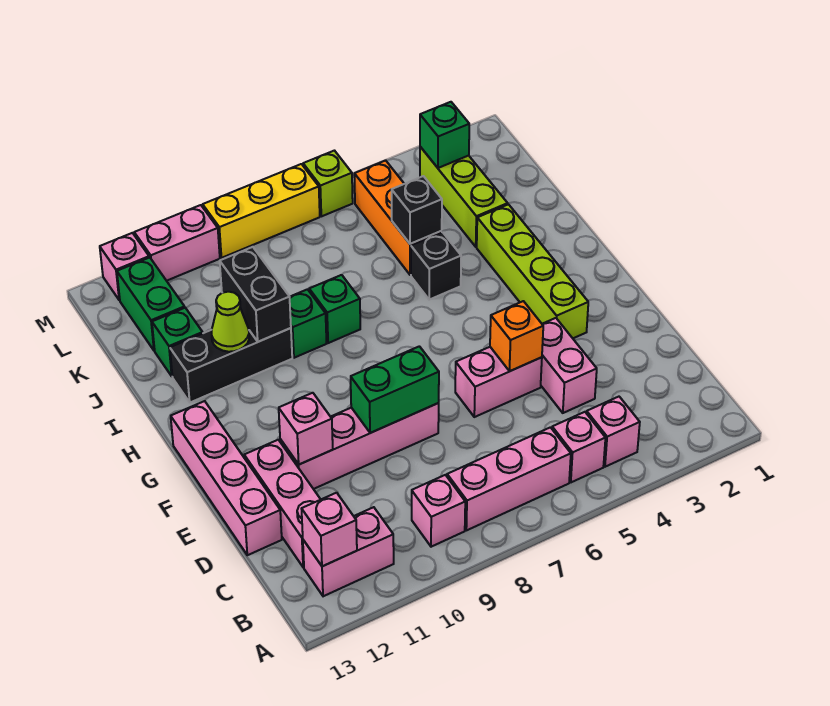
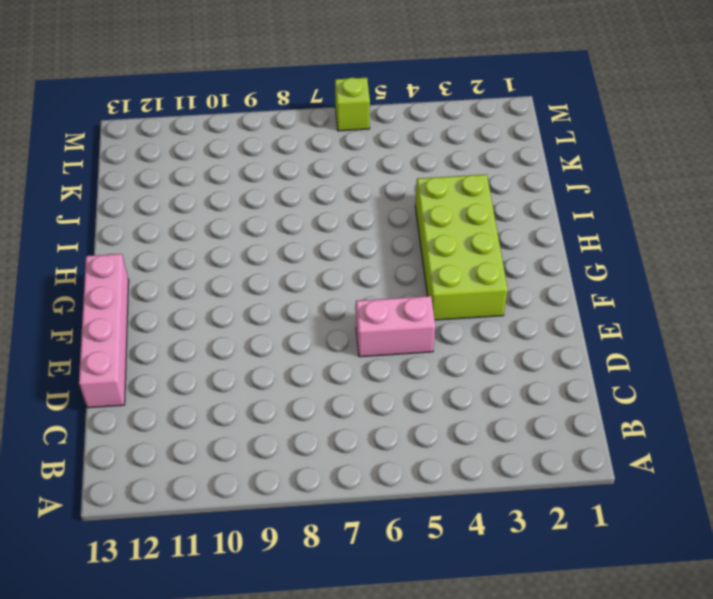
lime brick F3:I4 level 1 -> lime brick F3:I3 level 1
none -> pink brick B4 level 1
none -> pink brick B5 level 1
none -> pink brick B6:B8 level 1
none -> pink brick B9 level 1

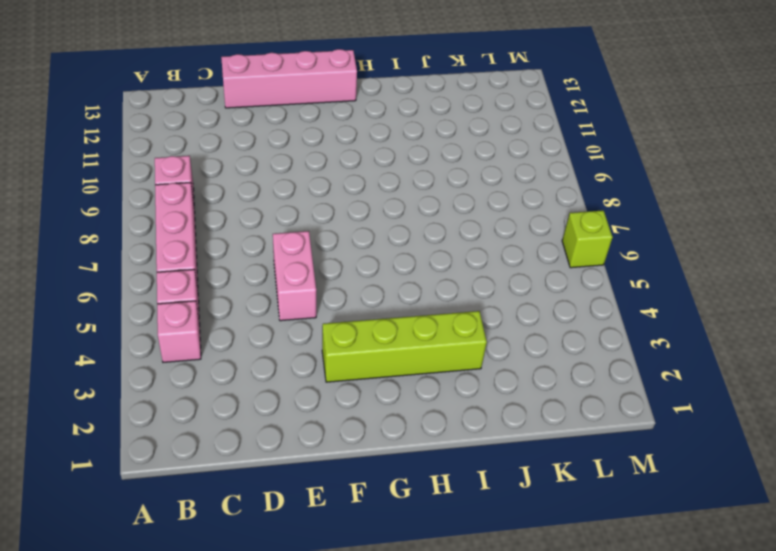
none -> pink brick B11:B12 level 1
none -> pink brick C12:E12 level 1
none -> pink brick D4:E4 level 1
none -> pink brick E8:E11 level 1

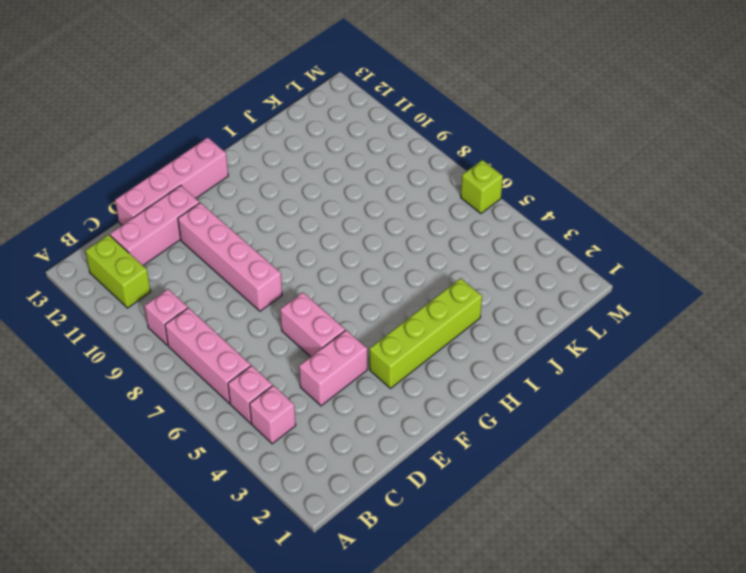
lime brick B11:B12 level 1 -> pink brick B11:B12 level 1
none -> black brick I5 level 1
none -> green brick I8 level 1
none -> green brick I9 level 1
none -> black brick I10:I12 level 1

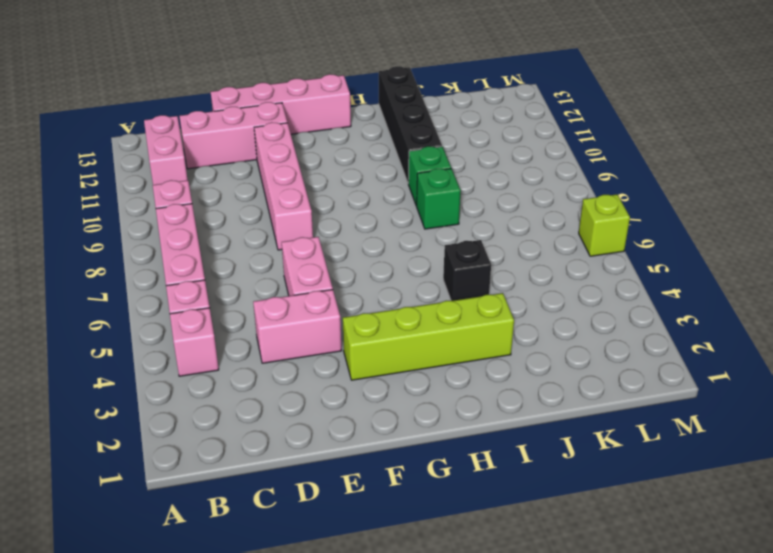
black brick I10:I13 level 1 -> black brick I10:I12 level 1
none -> lime brick J3:L3 level 1
none -> orange brick J5:L5 level 1
none -> green brick J12 level 1
none -> green brick K12:L12 level 1

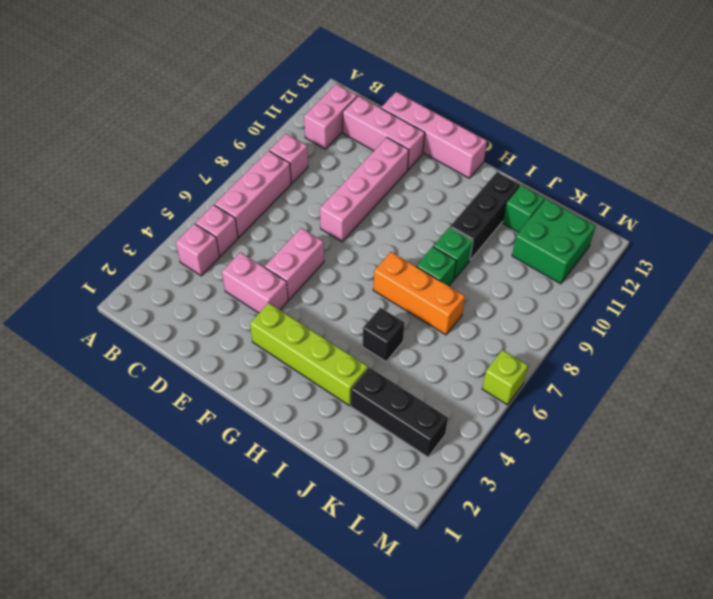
orange brick H7:J7 level 1 -> orange brick J5:L5 level 1
black brick J3:L3 level 1 -> lime brick J3:L3 level 1
green brick K11:L12 level 1 -> green brick K12:L12 level 1
none -> yellow brick M7:M9 level 1
none -> pink brick M10:M11 level 1
none -> pink brick M12 level 1
none -> pink brick B12 level 2

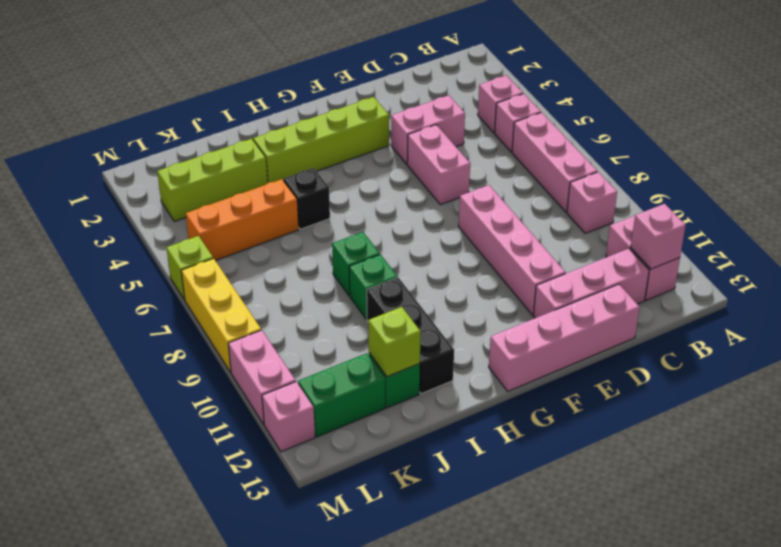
lime brick J12 level 2 -> none
none -> orange brick E5 level 2
none -> green brick E8:E9 level 2
none -> pink brick E11 level 2
none -> black brick I10:J10 level 2

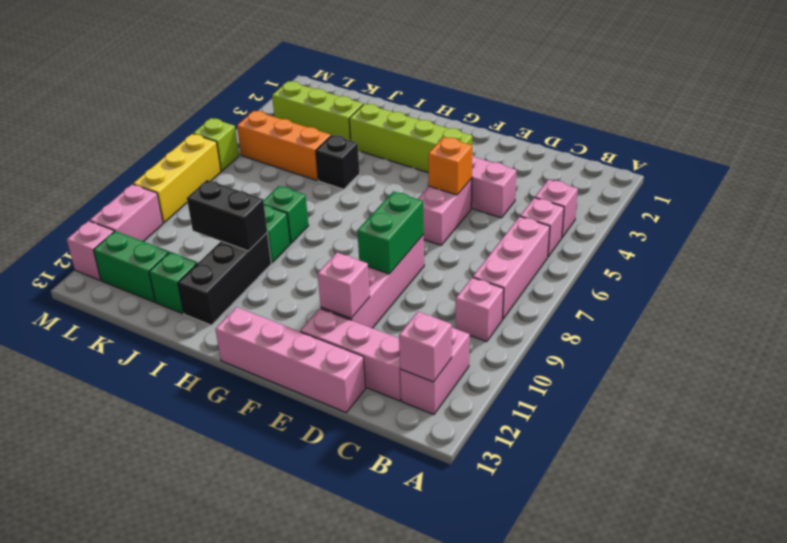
none -> lime cone I11 level 2
none -> black brick J5 level 2
none -> green brick L3 level 2

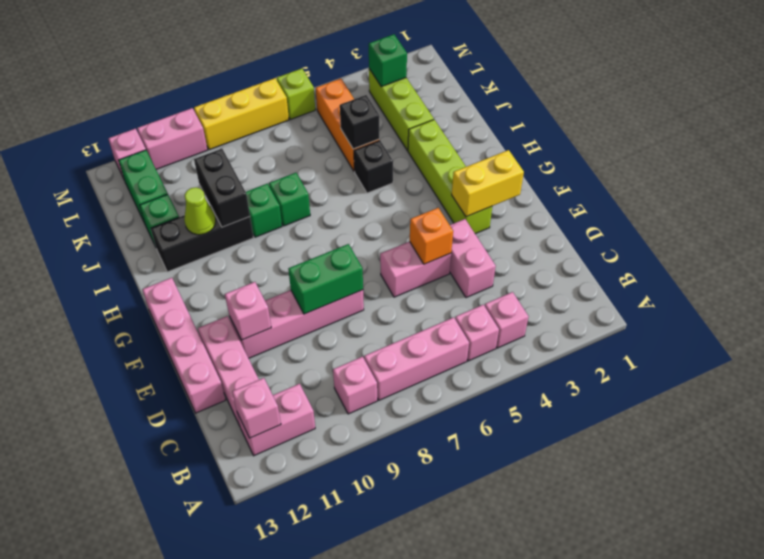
yellow brick F2:F3 level 2 -> none

